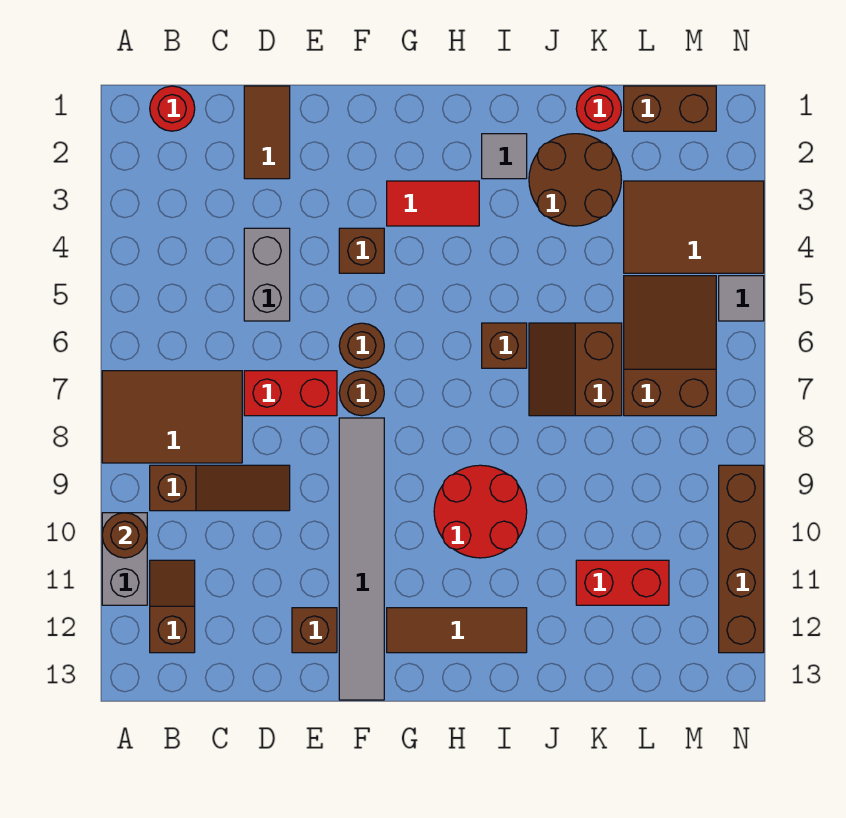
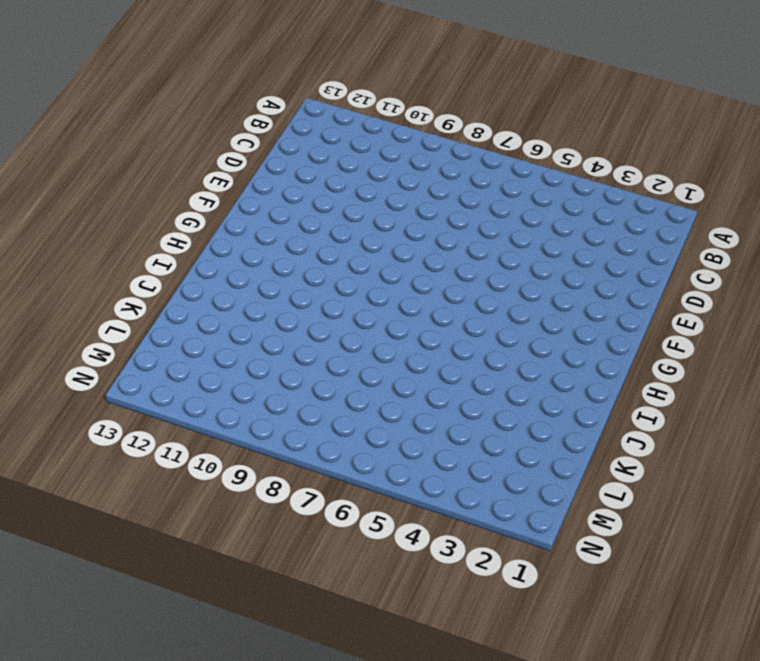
none -> brown tile A7:C8 level 1
none -> grey brick A10:A11 level 1
none -> red round brick B1 level 1

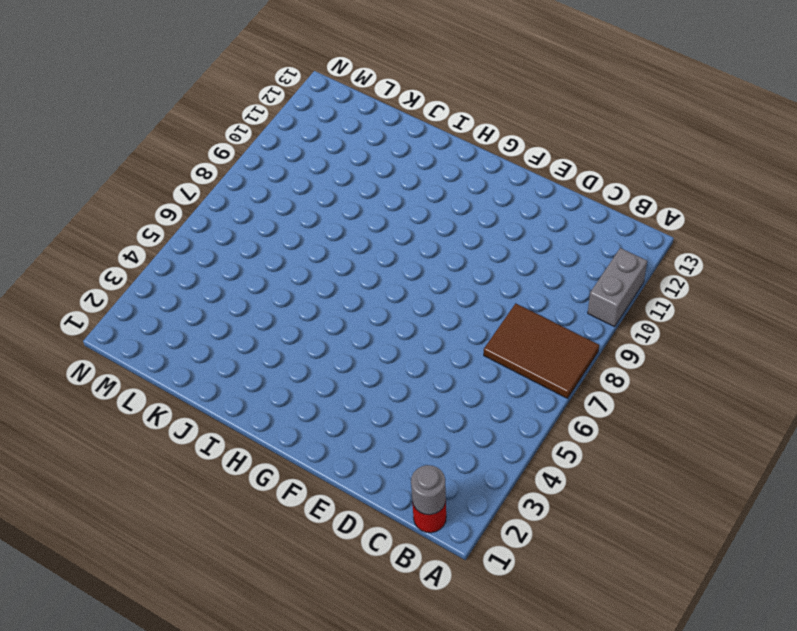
grey round brick B1 level 2 -> none
none -> brown slope B9:D9 level 1 top B
none -> brown slope B11:B12 level 1 top 12
none -> brown tile D1:D2 level 1

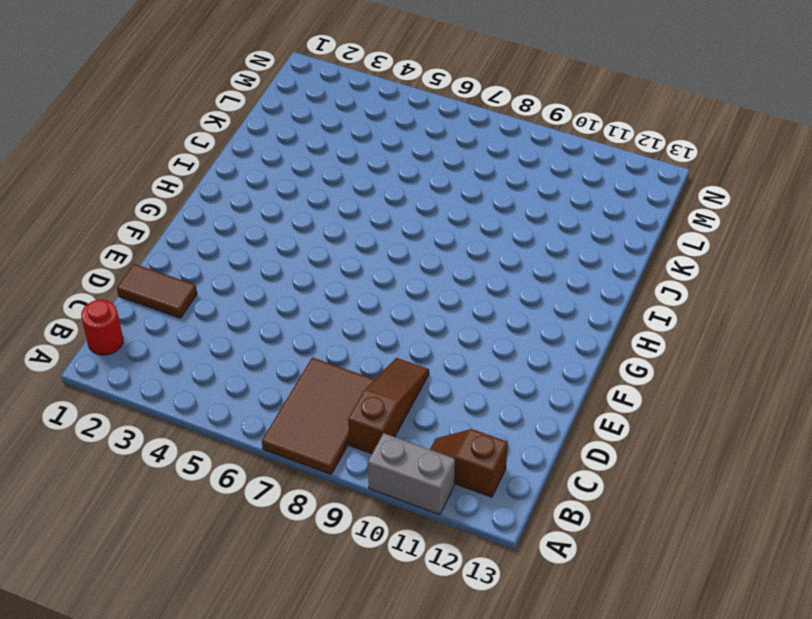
none -> grey brick D4:D5 level 1
none -> red brick D7:E7 level 1
none -> brown brick E12 level 1

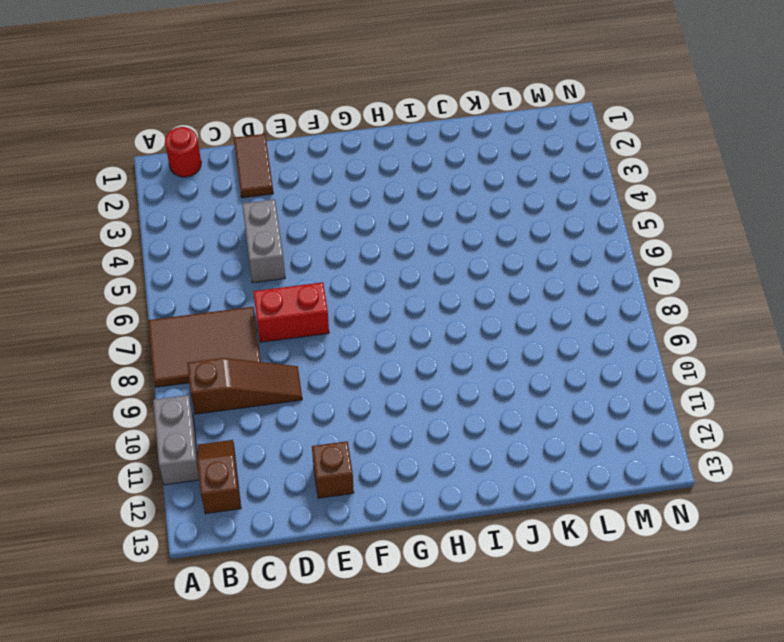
none -> brown brick F4 level 1
none -> brown round brick F6 level 1
none -> brown round brick F7 level 1

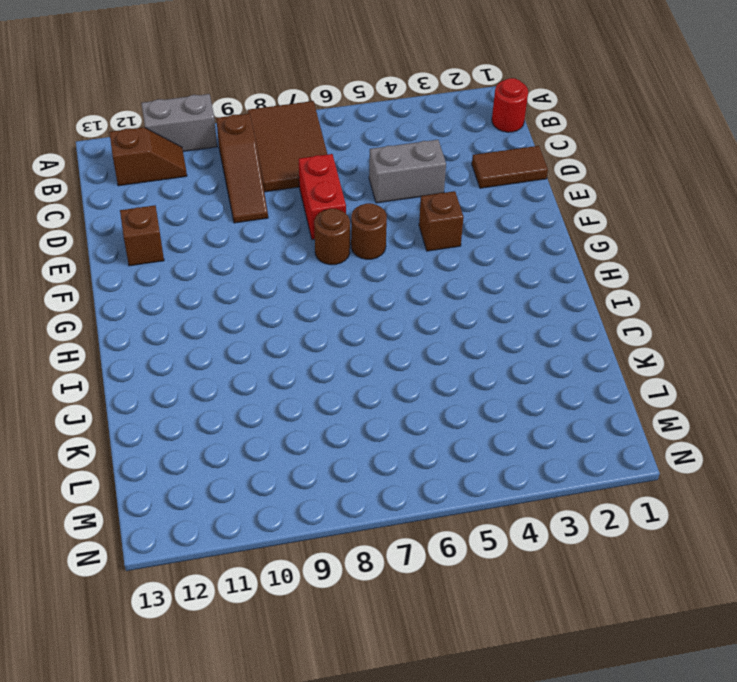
none -> grey tile F8:F13 level 1
none -> red tile G3:H3 level 1
none -> brown tile G12:I12 level 1

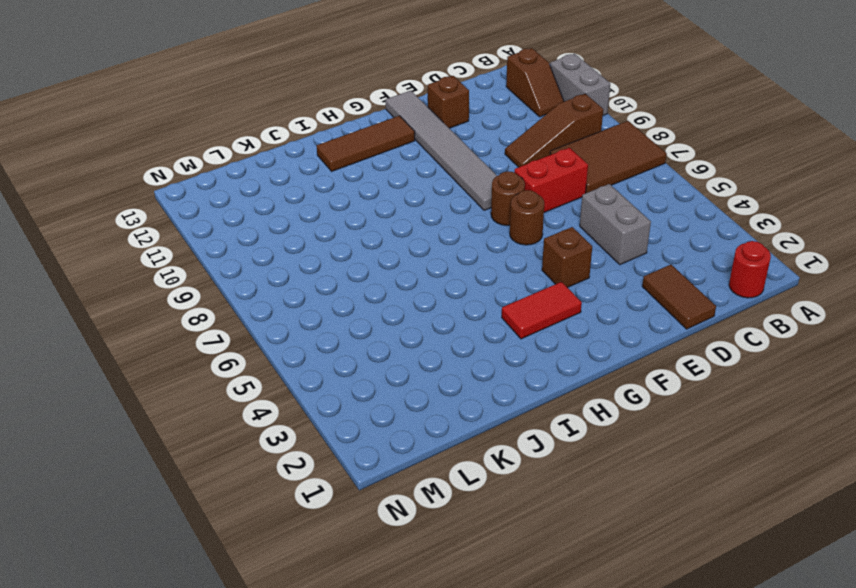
none -> red round brick H9:I10 level 1
none -> grey tile I2 level 1
none -> brown brick I6 level 1

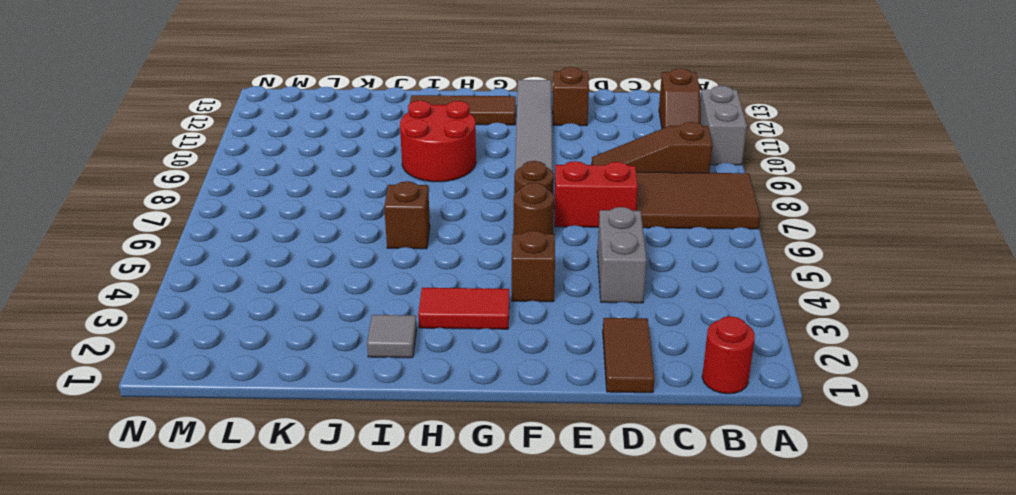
none -> brown round brick J2:K3 level 1
none -> brown slope J6:K7 level 1 top K
none -> red round brick K1 level 1

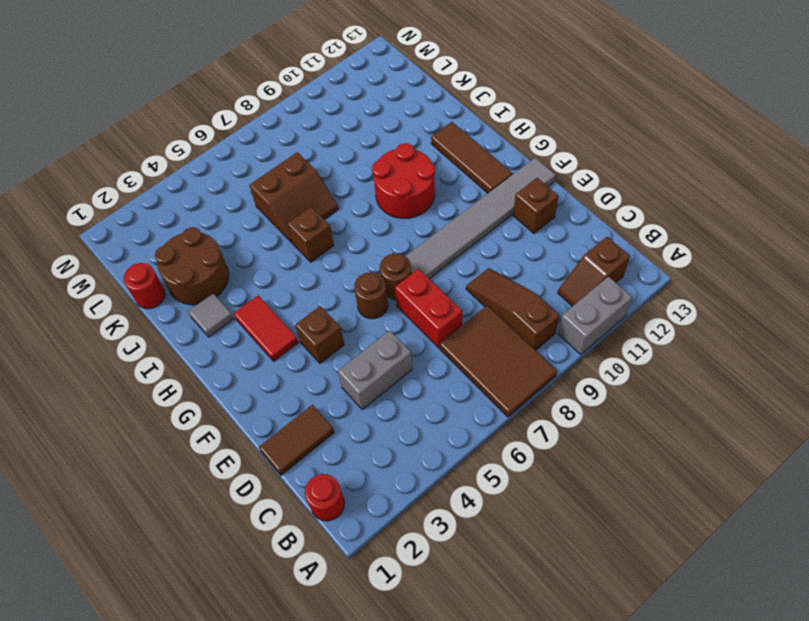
none -> red brick K11:L11 level 1
none -> brown brick L1:M1 level 1
none -> brown tile L3:N4 level 1

